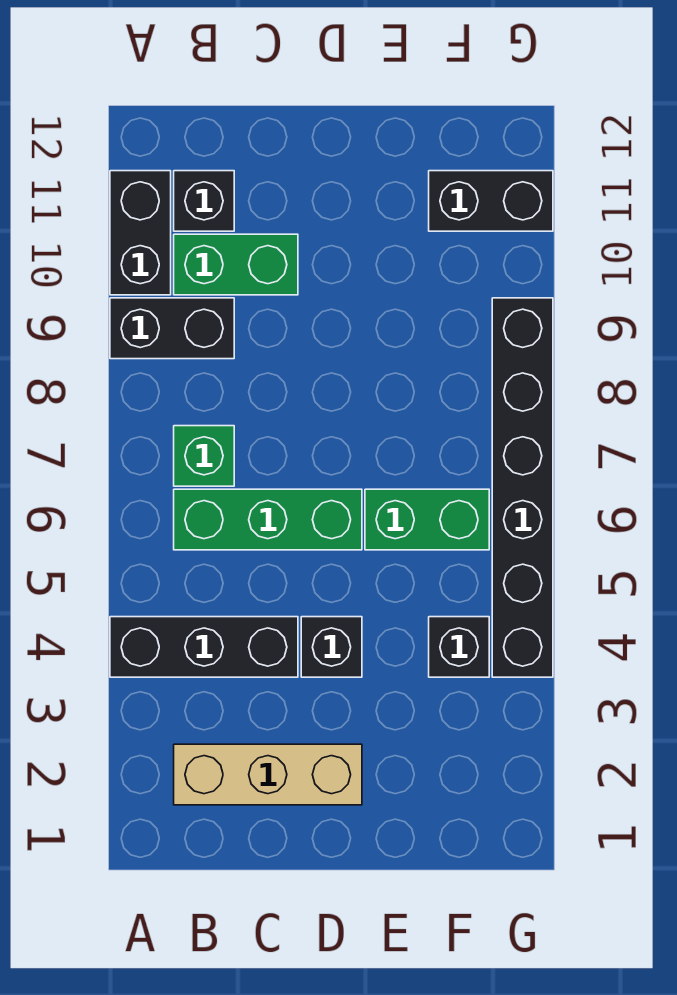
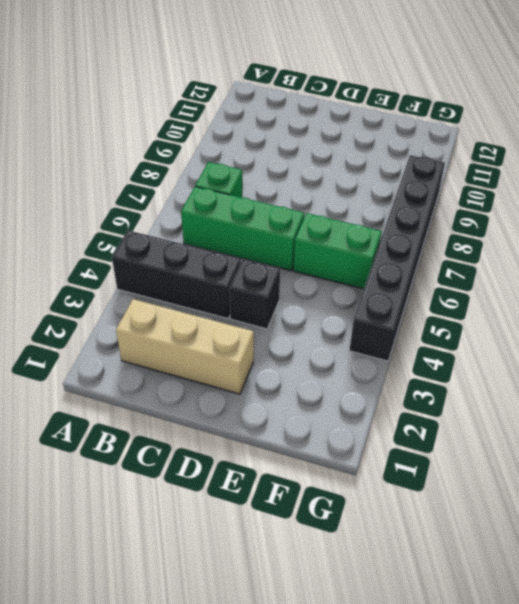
none -> black brick A9:B9 level 1
none -> black brick A10:A11 level 1
none -> green brick B10:C10 level 1

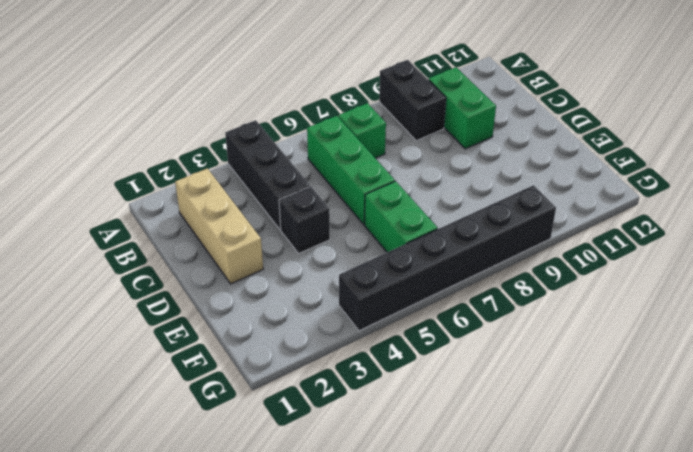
none -> black brick A10:A11 level 1
none -> black brick B11 level 1
none -> black brick F4 level 1

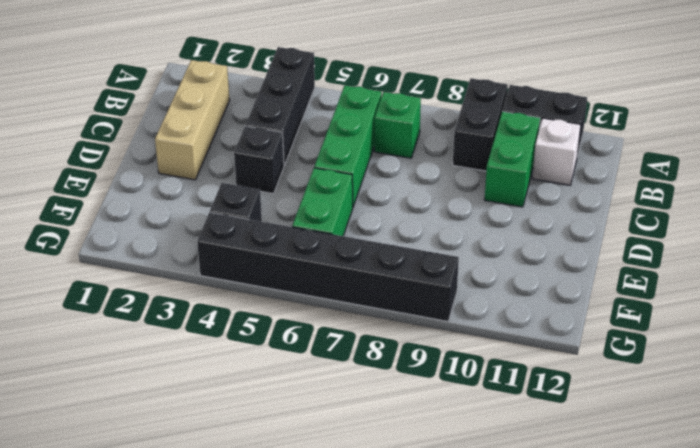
white brick B11 level 1 -> black brick B11 level 1
none -> black brick F11:G11 level 1

